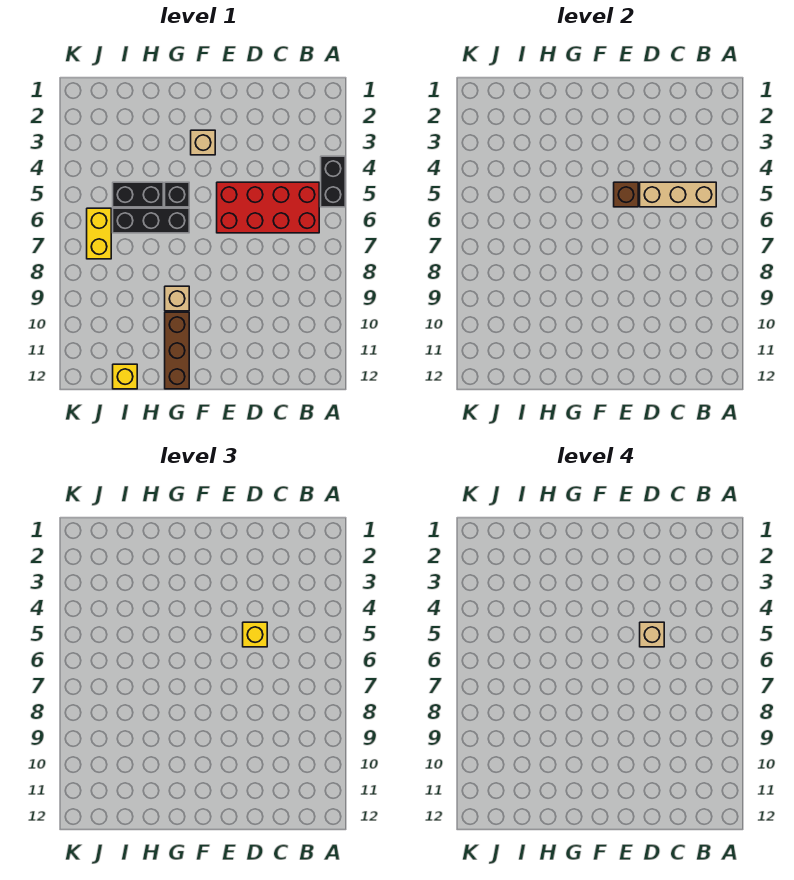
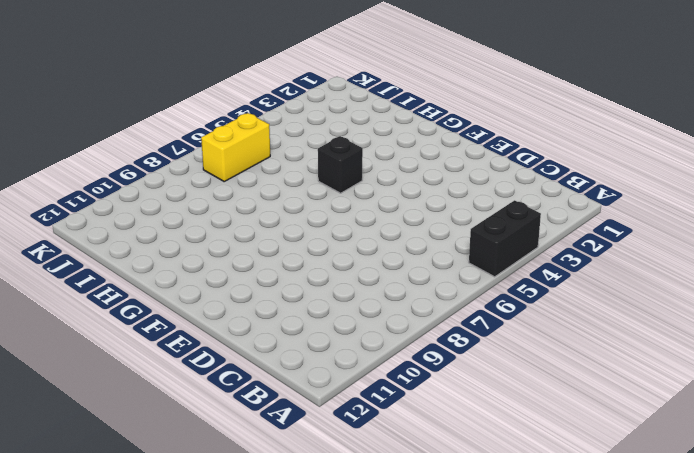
none -> red brick B5:E6 level 1
none -> tan brick F3 level 1
none -> black brick G6:I6 level 1

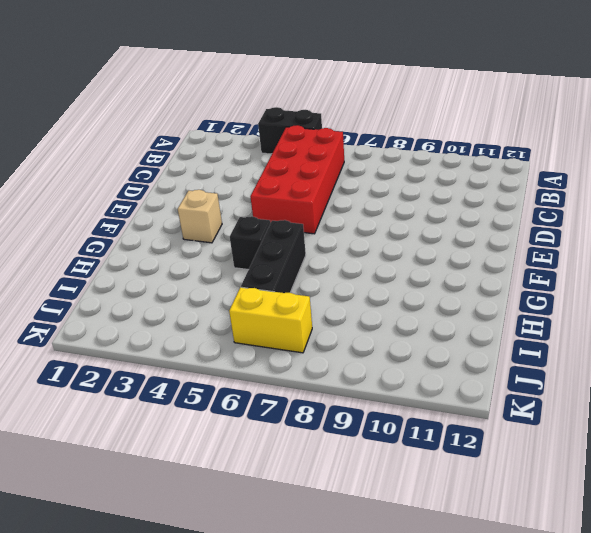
none -> tan brick G9 level 1
none -> brown brick G10:G12 level 1
none -> black brick H5:I5 level 1

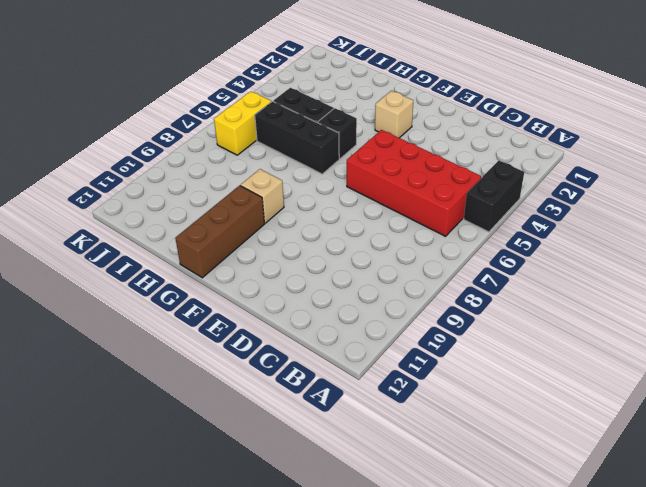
none -> yellow brick I12 level 1
none -> tan brick B5:D5 level 2
none -> brown brick E5 level 2

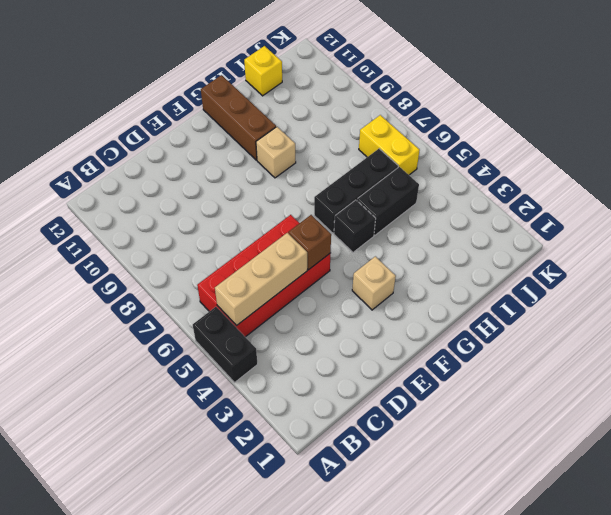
none -> yellow brick D5 level 3
none -> tan brick D5 level 4

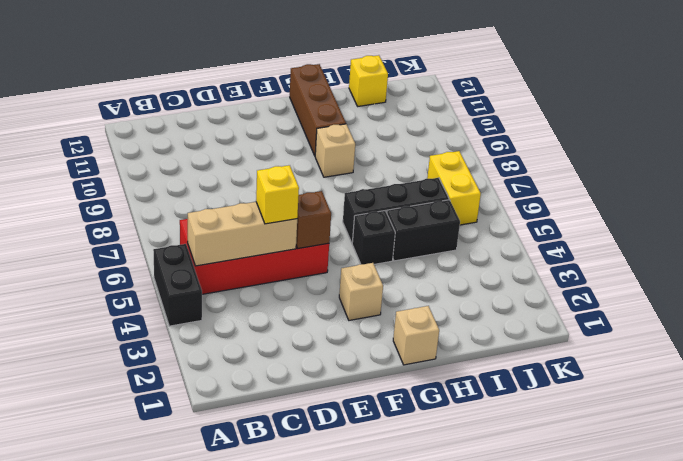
tan brick G1 level 1 -> tan brick D5 level 4

